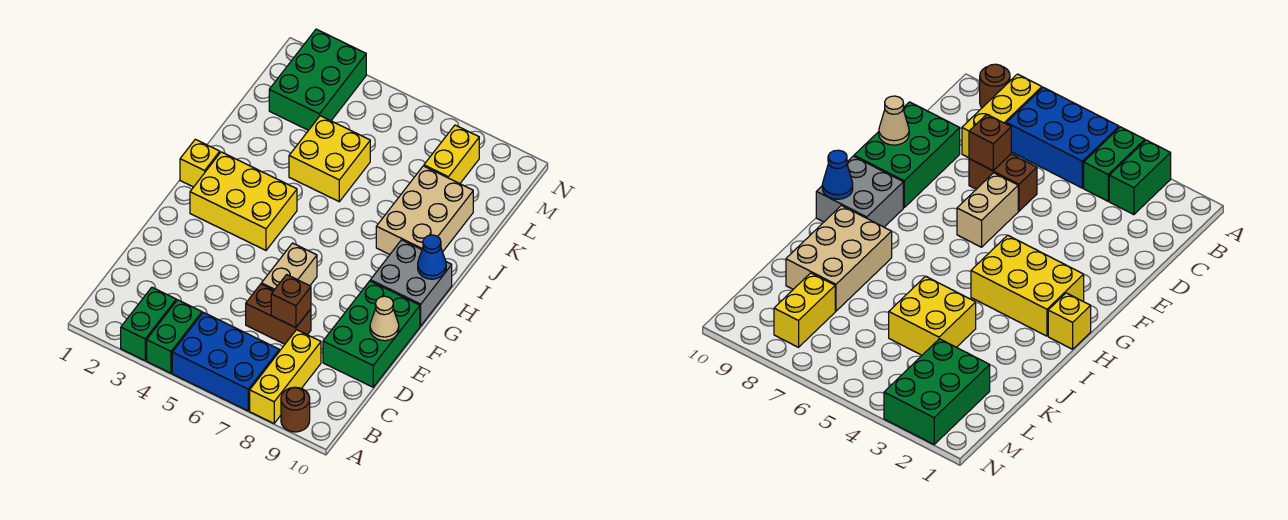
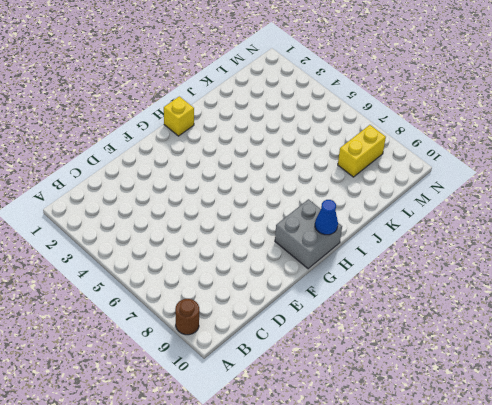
none -> green brick A3:B3 level 1
none -> green brick A4:B4 level 1
none -> blue brick A5:B7 level 1

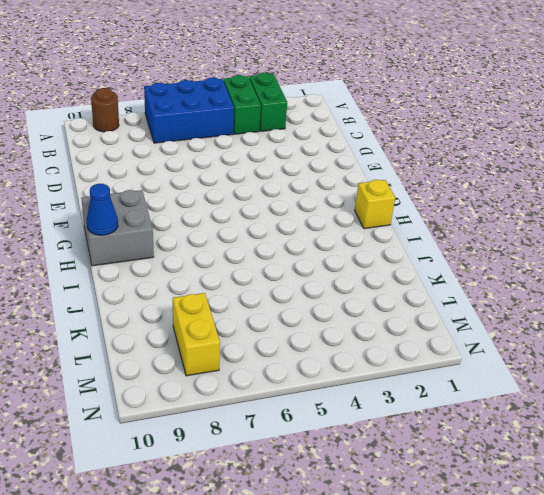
none -> yellow brick A8:C8 level 1
none -> brown brick D6:D7 level 1
none -> green brick D9:F10 level 1

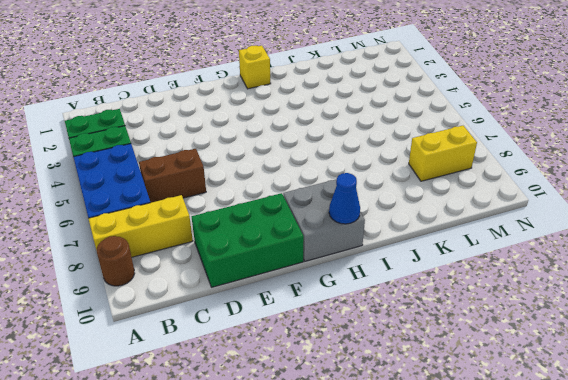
brown brick C6:D6 level 1 -> brown brick D6:D7 level 1
none -> tan brick E6:F6 level 1
none -> yellow brick G2:H4 level 1
none -> tan brick I8:K9 level 1

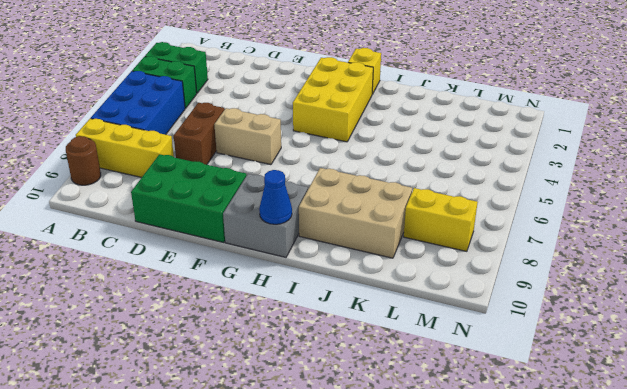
none -> yellow brick J4:K5 level 1
none -> green brick L2:N3 level 1
none -> brown brick D7 level 2

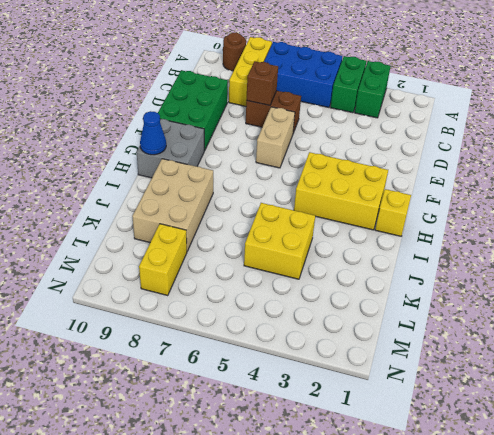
none -> green brick L2:N3 level 1
none -> tan cone E10 level 2

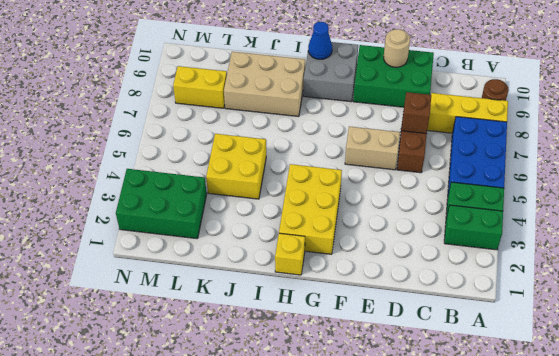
tan round brick E10 level 2 -> tan cone E10 level 2

